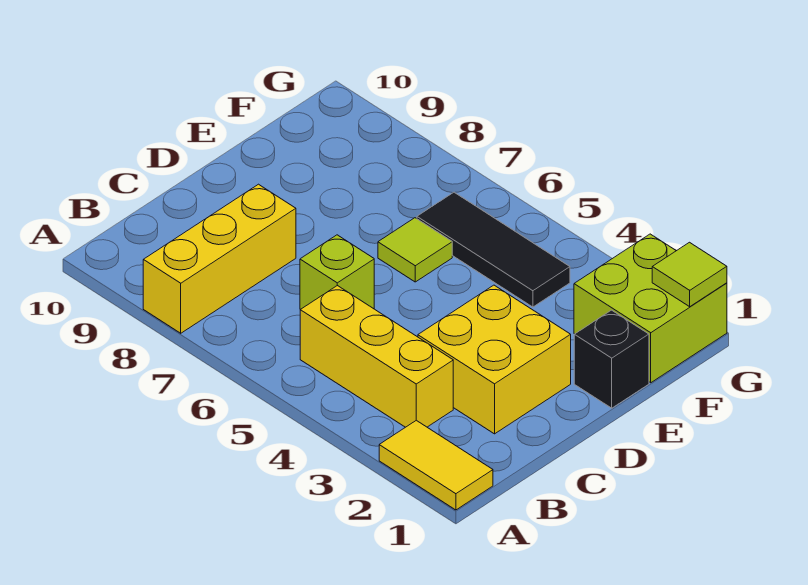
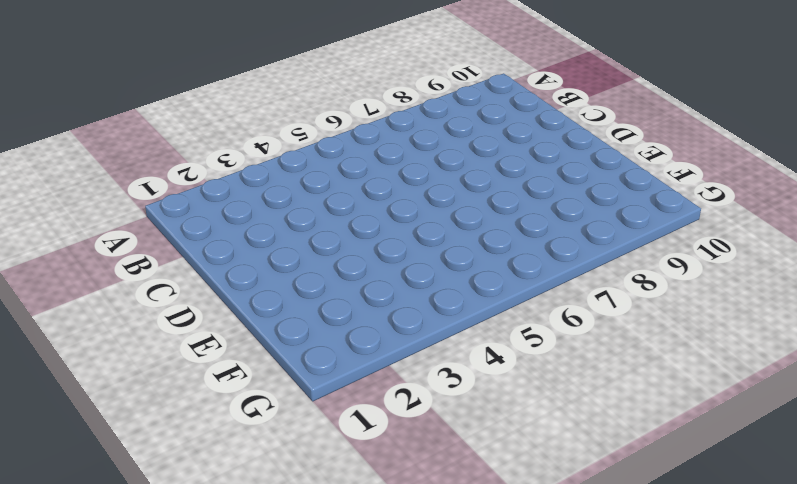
none -> yellow tile A1:A2 level 1
none -> yellow brick A8:C8 level 1

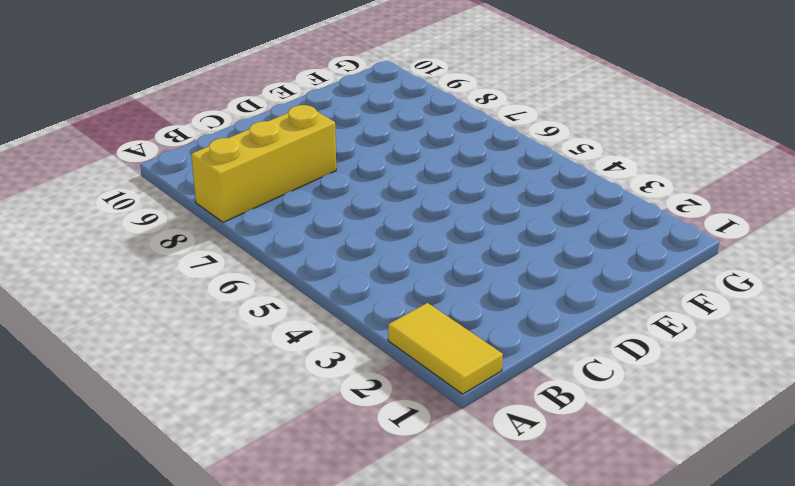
none -> yellow brick B3:B5 level 1
none -> yellow brick C2:D3 level 1

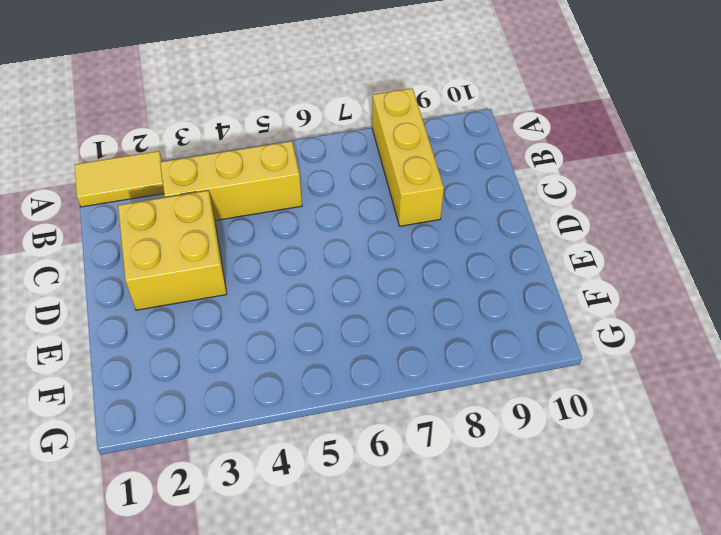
none -> lime brick C6 level 1
none -> black brick E1 level 1

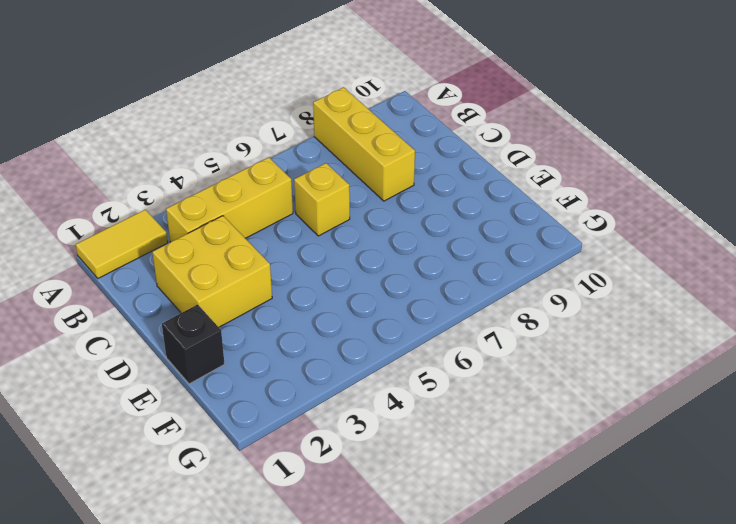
yellow brick C6 level 1 -> lime brick C6 level 1
none -> lime tile E6 level 1
none -> lime brick F1:G2 level 1

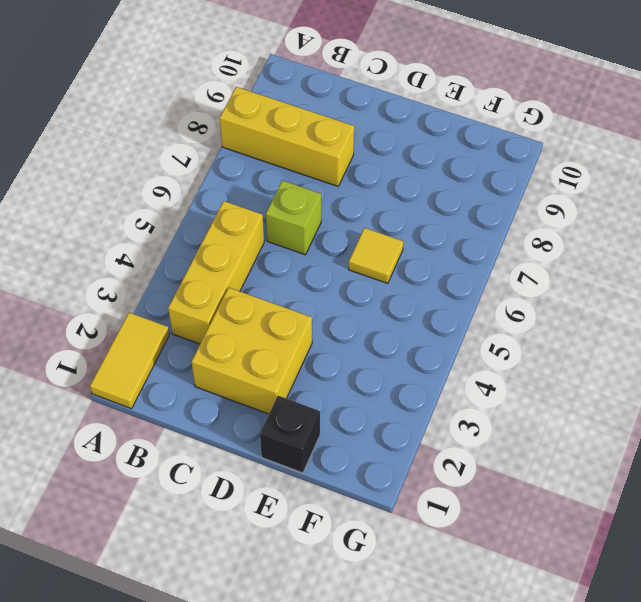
yellow tile E6 level 1 -> lime tile E6 level 1
none -> lime brick F1:G2 level 1
none -> black tile F4:F6 level 1

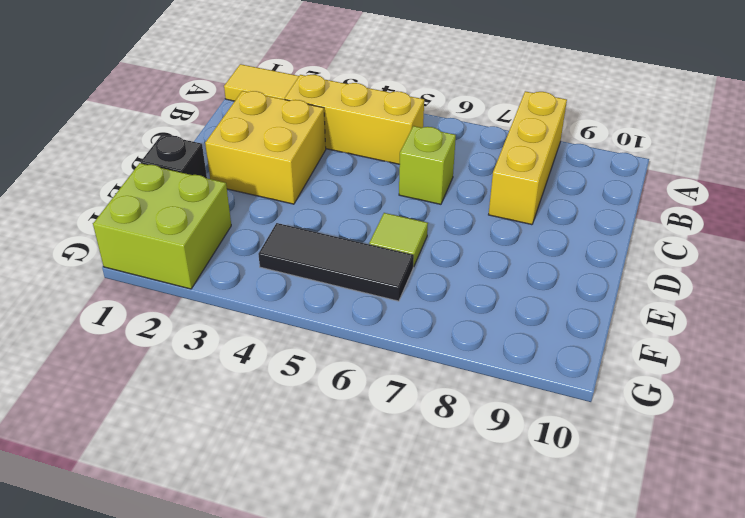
none -> lime tile G1 level 2

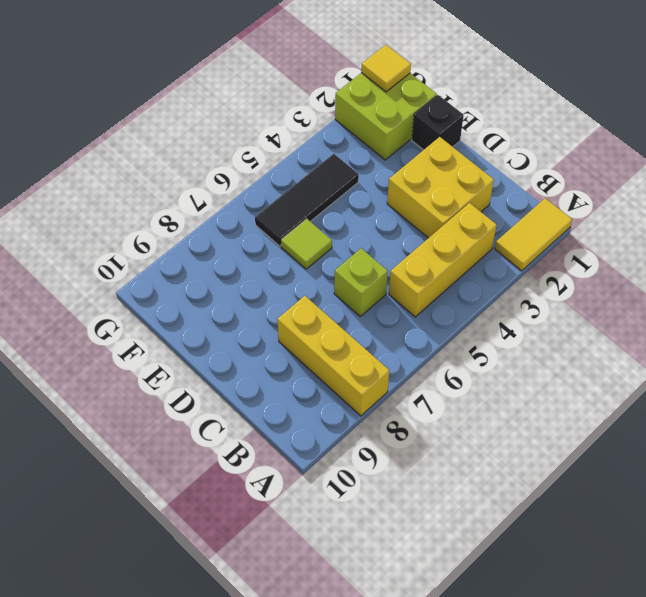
yellow tile G1 level 2 -> lime tile G1 level 2

